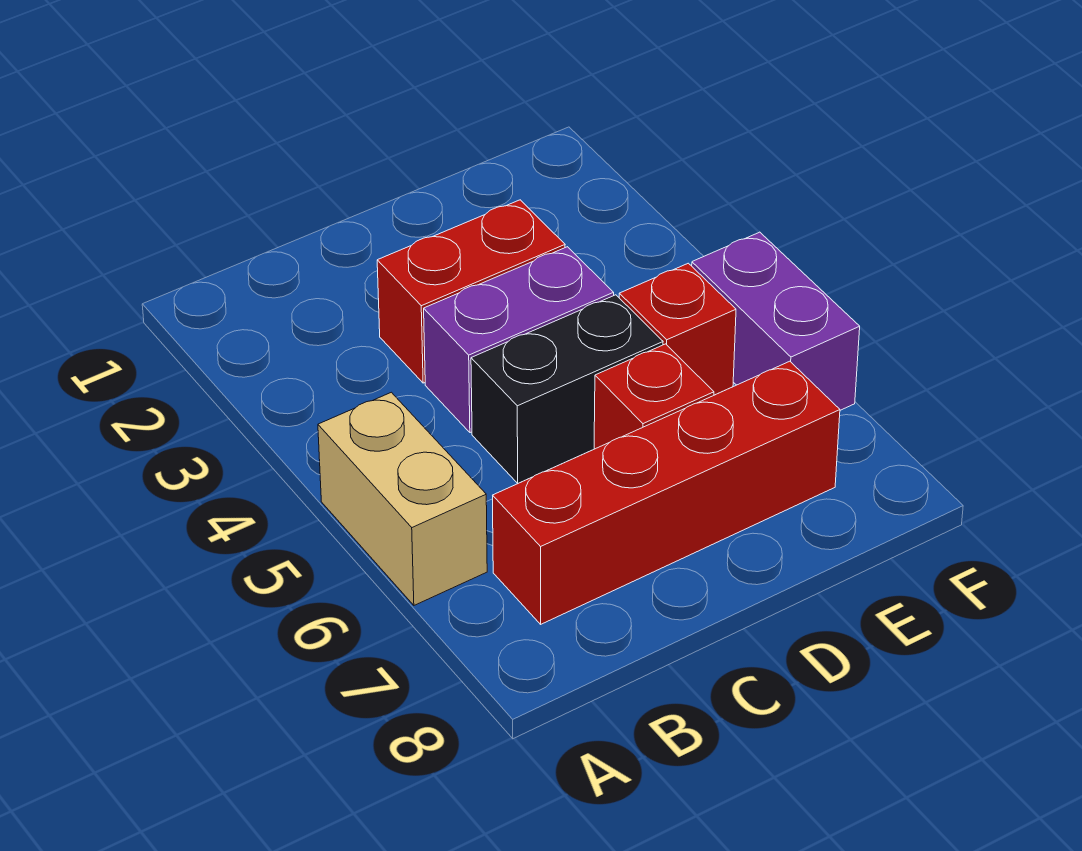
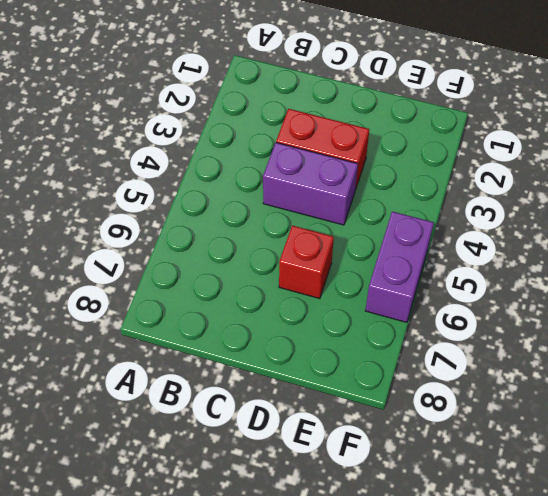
none -> tan brick A5:A6 level 1
none -> red brick B7:E7 level 1

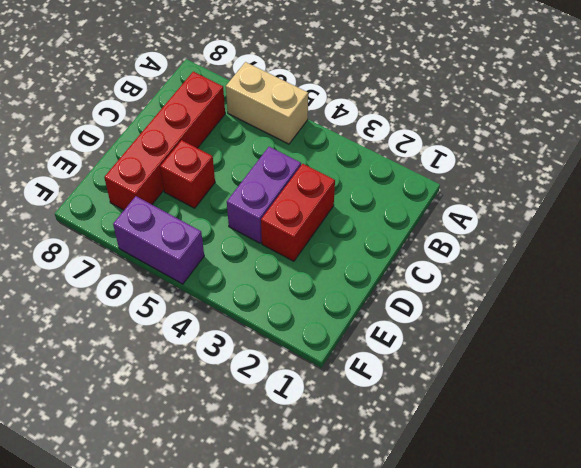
none -> black brick C5:D5 level 1
none -> red brick E5 level 1

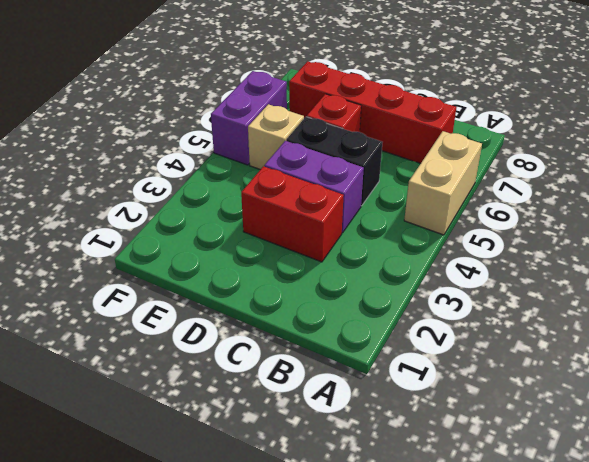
tan brick E5 level 1 -> red brick E5 level 1

